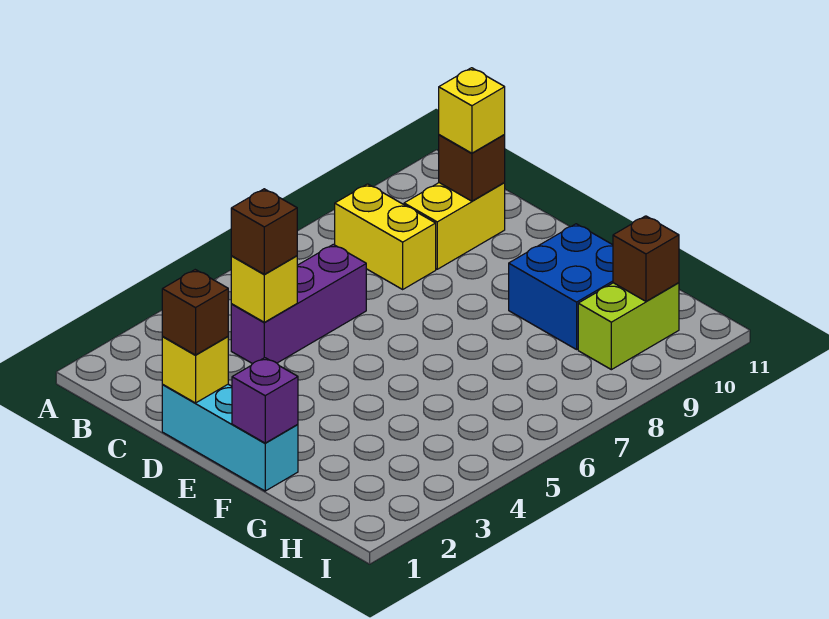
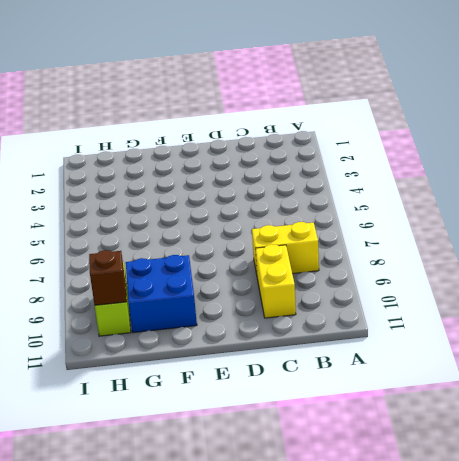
none -> purple brick C4:C6 level 1
none -> cyan brick D1:F1 level 1
none -> yellow brick C4 level 2

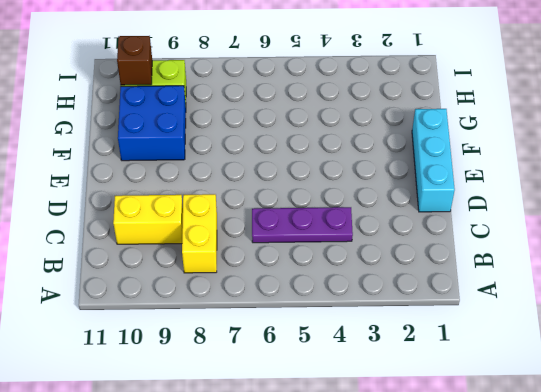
purple plate C4:C6 level 1 -> purple brick C4:C6 level 1
none -> yellow brick C4 level 2
none -> brown brick C10 level 2
none -> yellow brick D1 level 2

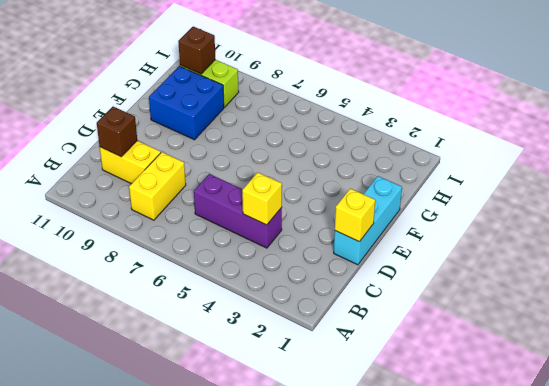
none -> purple brick F1 level 2
none -> brown brick C4 level 3
none -> yellow brick C10 level 3

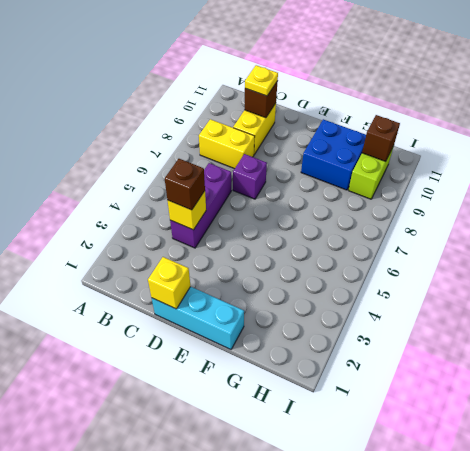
yellow plate C10 level 3 -> yellow brick C10 level 3
purple brick D7 level 1 -> purple brick F1 level 2
none -> brown brick D1 level 3

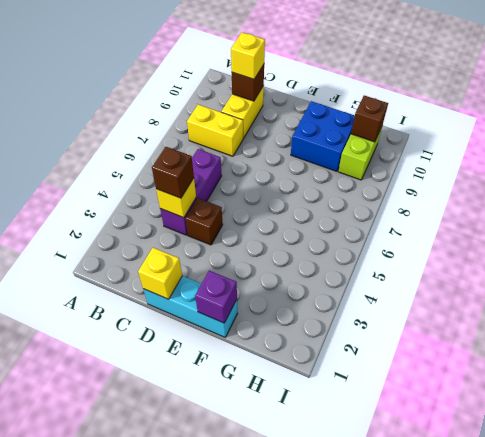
brown brick D4 level 1 -> brown brick D1 level 3

